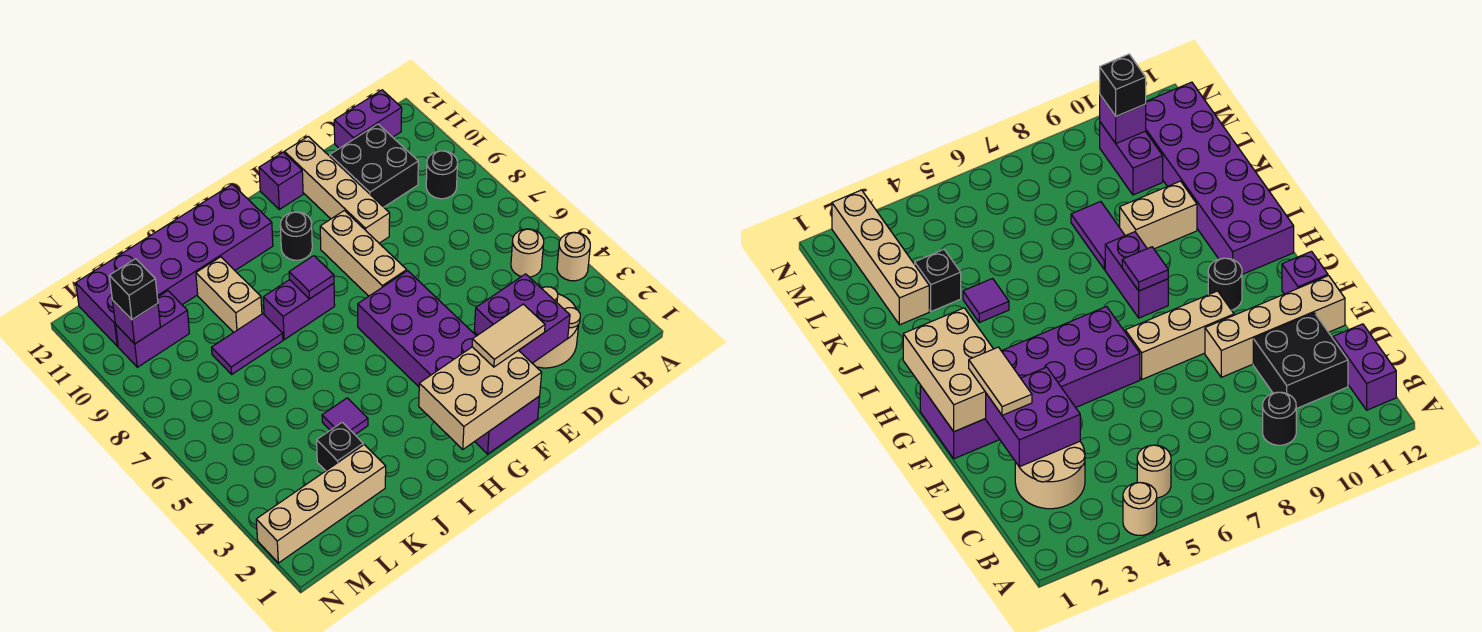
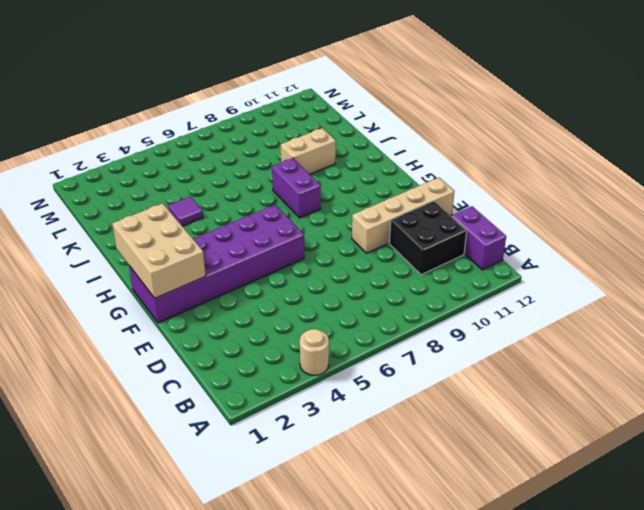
none -> tan round brick B5 level 1
none -> black round brick B9 level 1
none -> tan round brick C2:D3 level 1

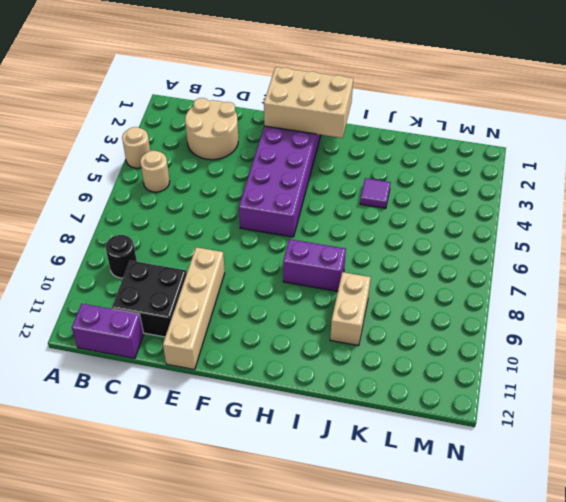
none -> tan brick F7:F9 level 1
none -> purple brick F12 level 1
none -> black round brick G10 level 1

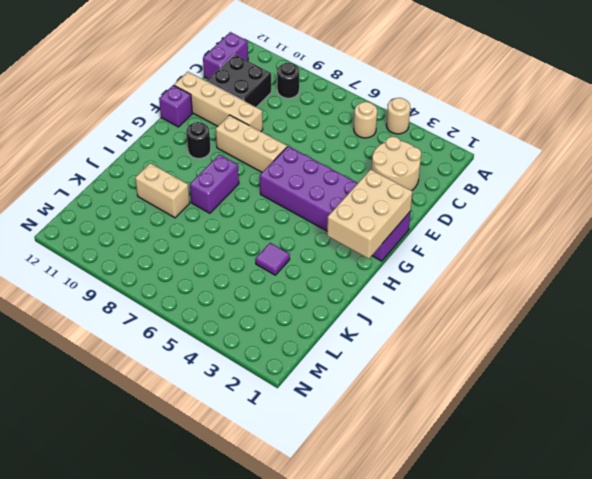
none -> purple brick H11:M12 level 1
none -> purple tile J8:K8 level 1
none -> tan brick K2:N2 level 1

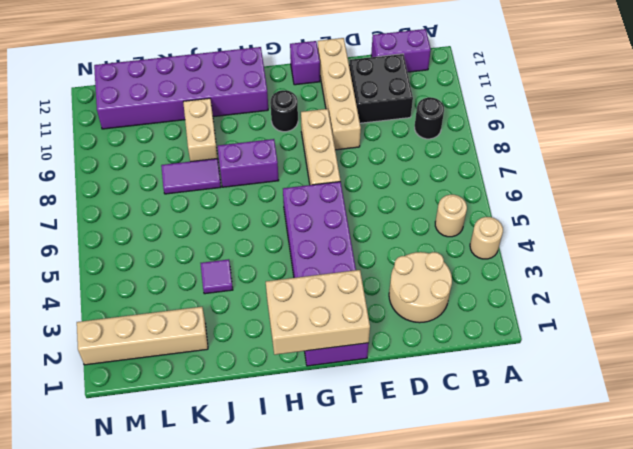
none -> black brick K3 level 1
none -> purple brick L10:M10 level 1
none -> purple brick D2:E3 level 2

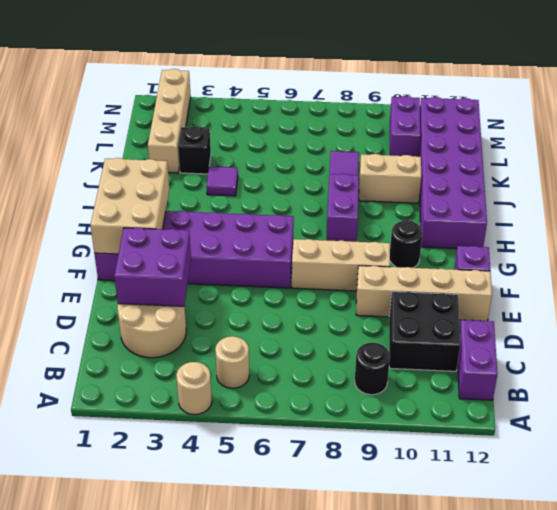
none -> purple tile H8 level 2
none -> purple brick M10 level 2
none -> tan tile E2:F2 level 3

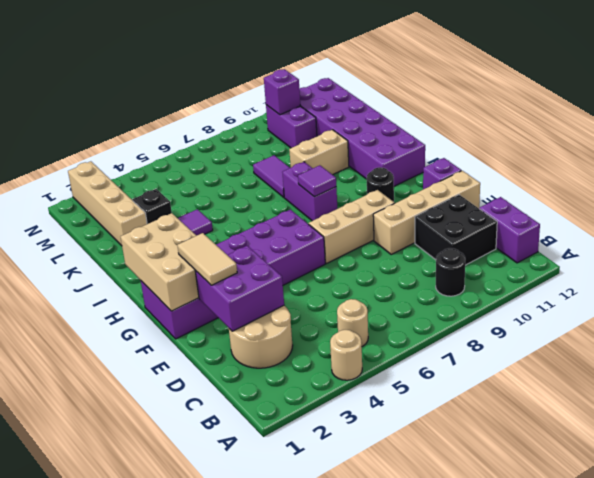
none -> black brick M10 level 3

